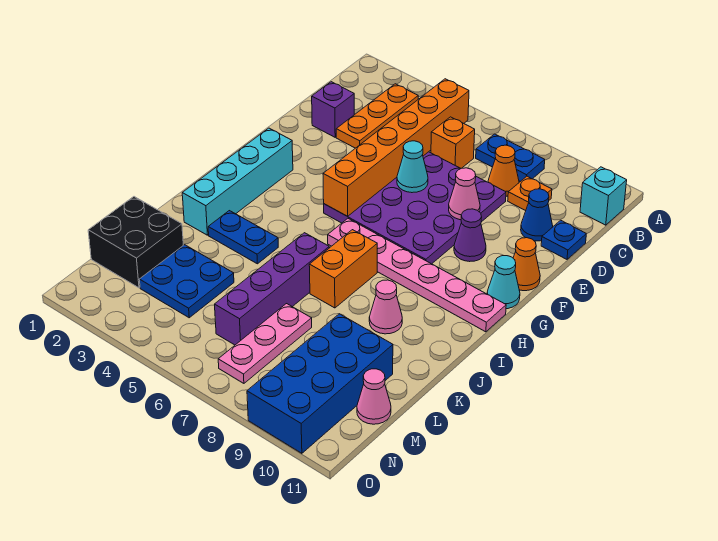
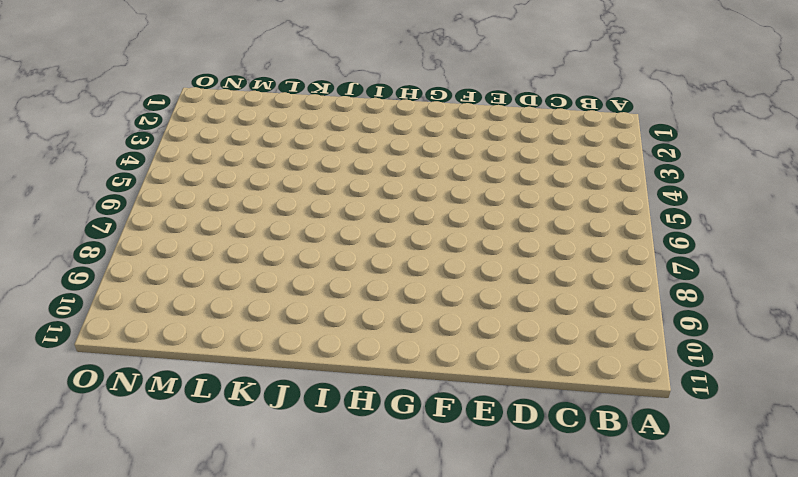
none -> orange plate B3:D3 level 1
none -> blue plate B7:B8 level 1
none -> cyan brick B11 level 1

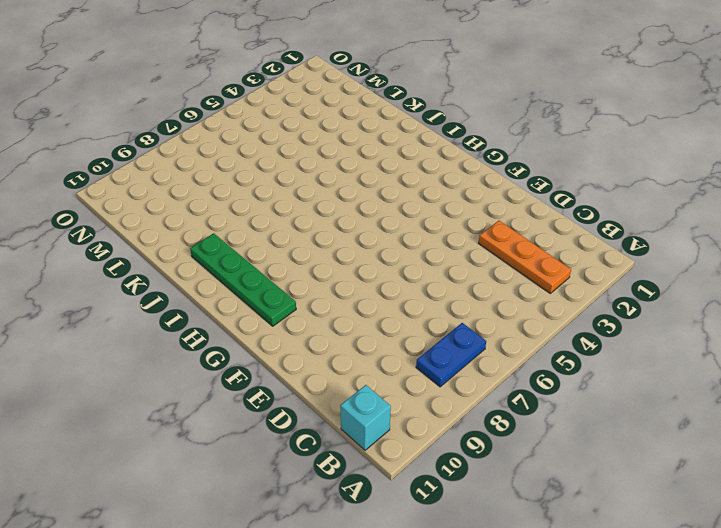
green plate G10:J10 level 1 -> pink plate H6:H11 level 1
none -> orange brick C6 level 1
none -> orange cone C8 level 1
none -> orange plate C9 level 1

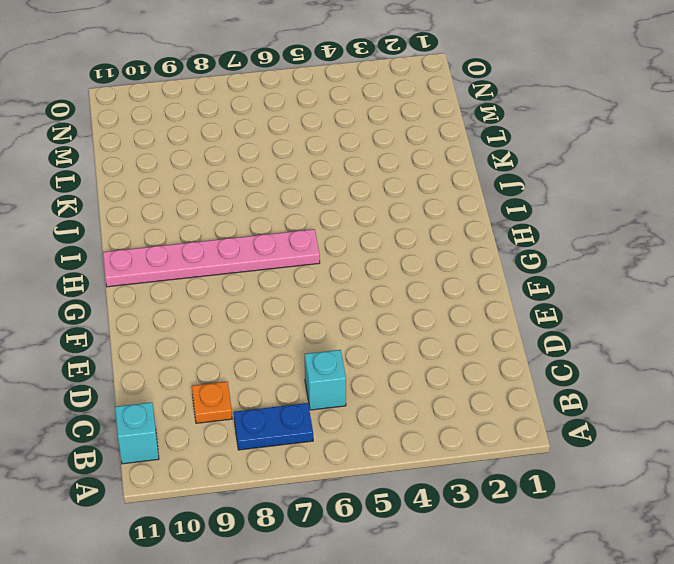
cyan brick C6 level 1 -> orange brick C6 level 1
none -> orange plate B3:D3 level 1
none -> orange cone C8 level 1
none -> purple brick D2 level 1

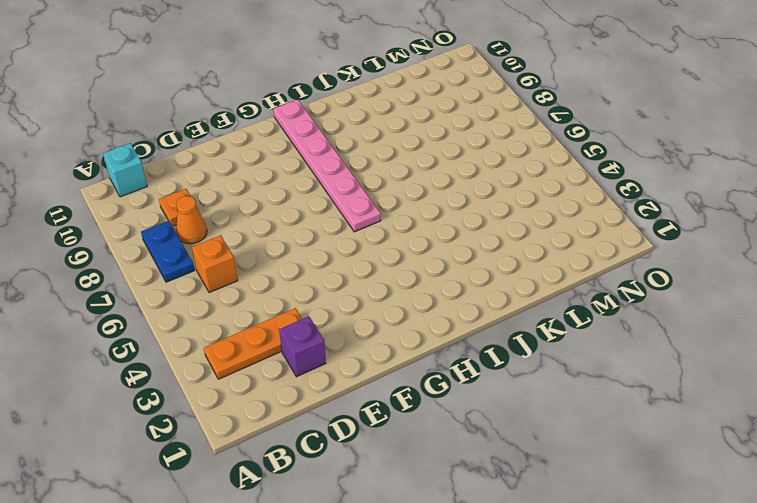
none -> purple plate D5:G8 level 1
none -> blue cone D10 level 1
none -> blue plate D11 level 1

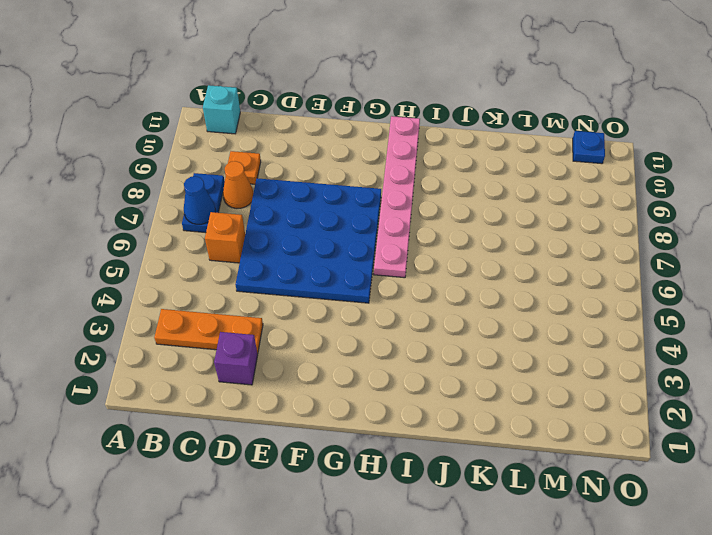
blue cone B7 level 2 -> blue cone D10 level 1
blue plate D5:G8 level 1 -> purple plate D5:G8 level 1
blue plate N11 level 1 -> blue plate D11 level 1
none -> purple cone F9 level 1
none -> orange cone F11 level 1
none -> cyan brick G2:J2 level 1

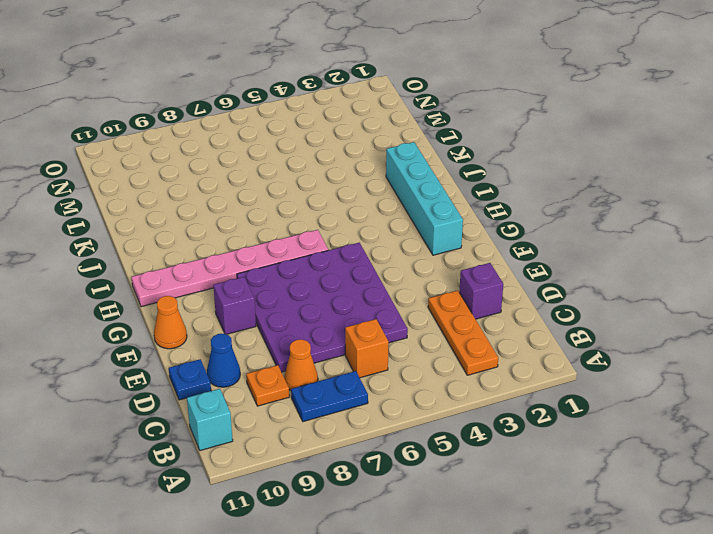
purple brick F9 level 1 -> purple cone F9 level 1
none -> cyan cone G11 level 1
none -> orange brick I7:J7 level 1
none -> blue plate J3:J4 level 1

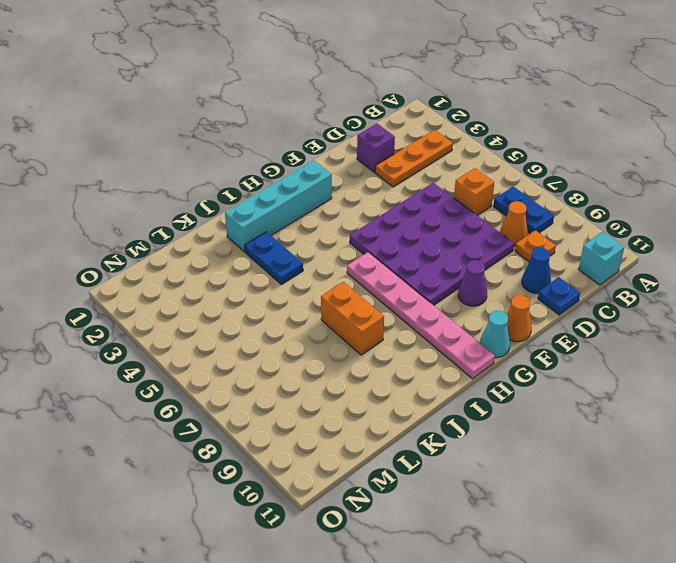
orange brick J7:J8 level 1 -> orange brick I7:J7 level 1
none -> purple brick J6:M6 level 1
none -> pink cone J9 level 1
none -> black brick L1:M2 level 1

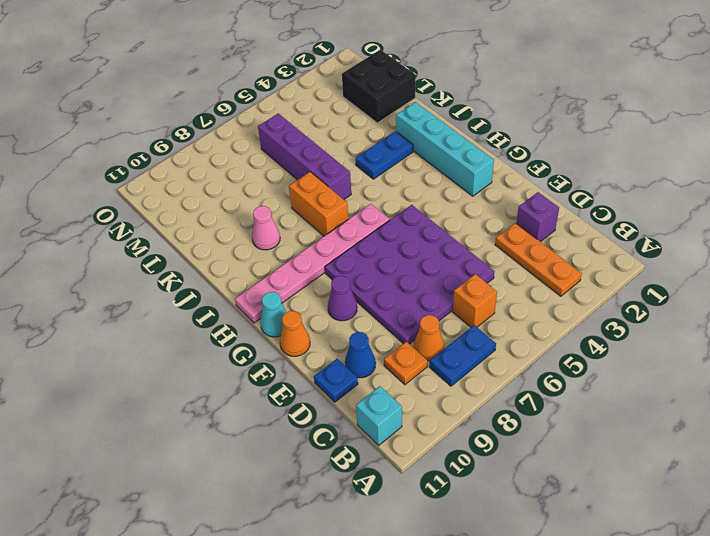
none -> blue plate L3:M4 level 1
none -> pink plate L7:N7 level 1
none -> blue brick L9:O10 level 1

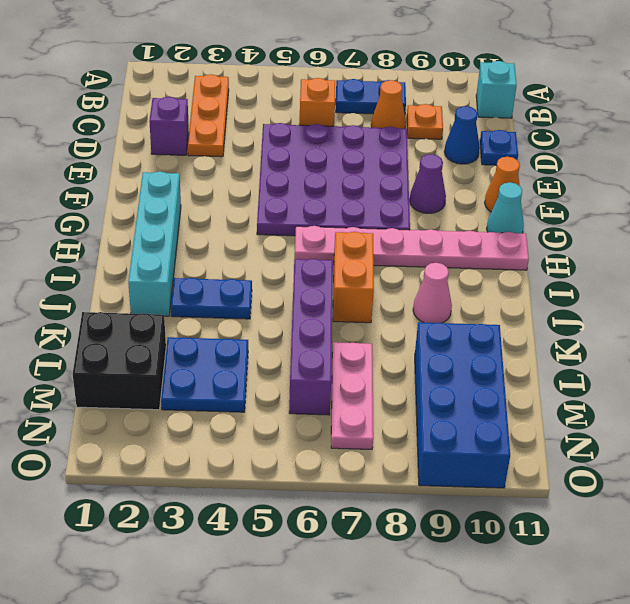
none -> pink cone M11 level 1
none -> orange brick B5:G5 level 2
none -> cyan cone E6 level 2

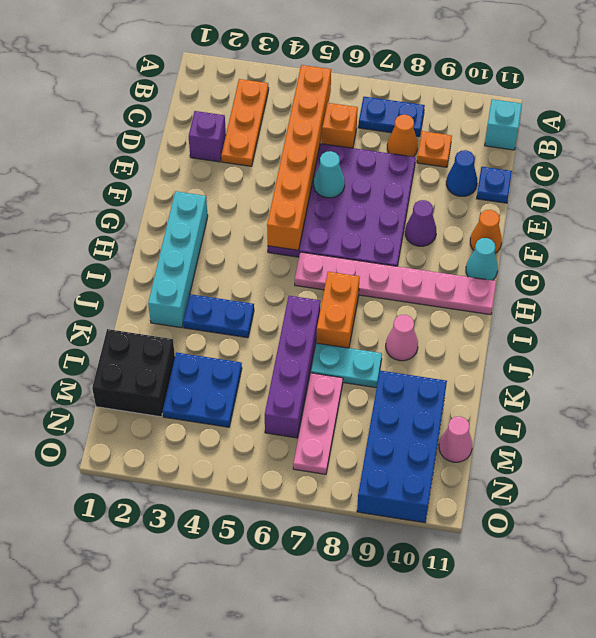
cyan plate K7:K8 level 1 -> none
none -> pink cone E8 level 2

